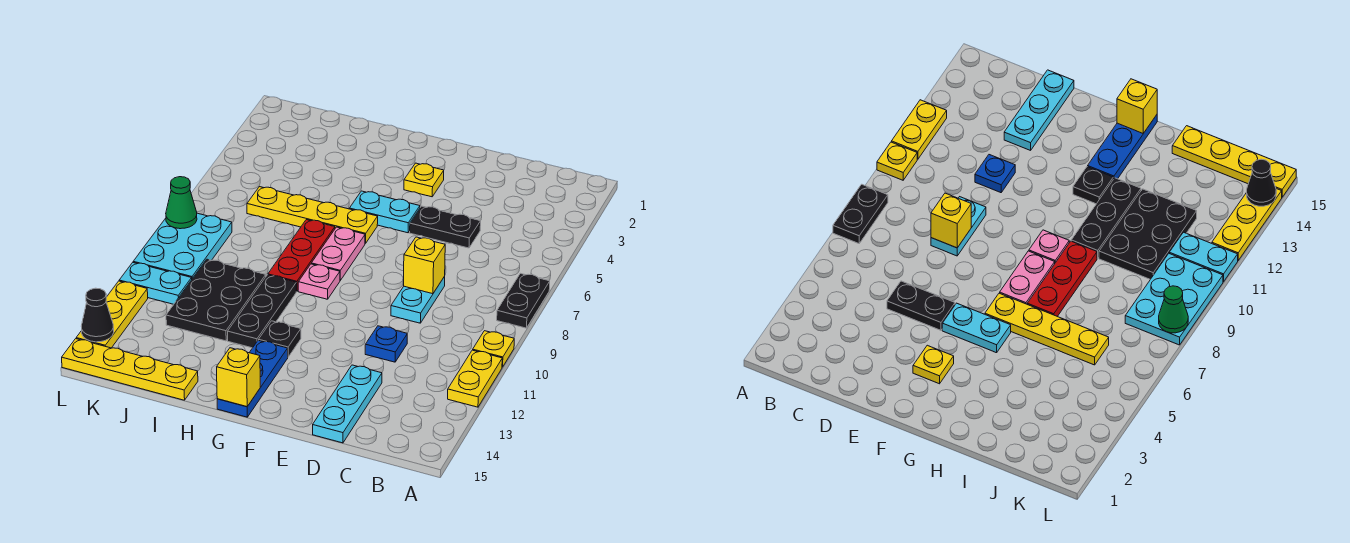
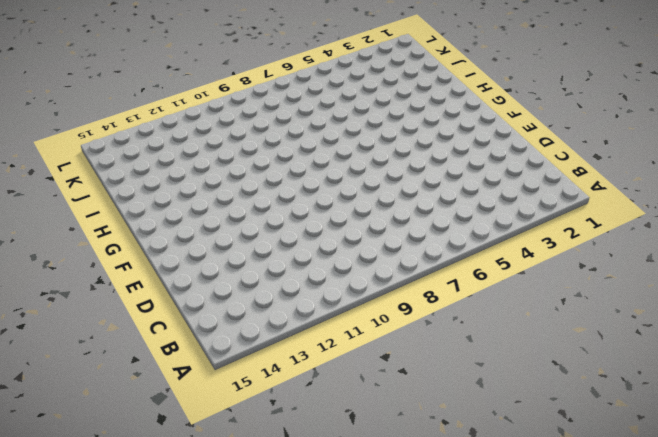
none -> black plate A7:A8 level 1
none -> yellow plate A10 level 1
none -> yellow plate A11:A12 level 1

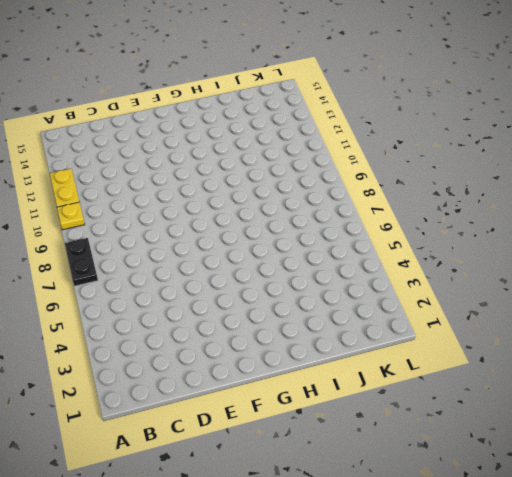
none -> black plate D5:E5 level 1
none -> cyan plate D8:D9 level 1
none -> blue plate D11 level 1

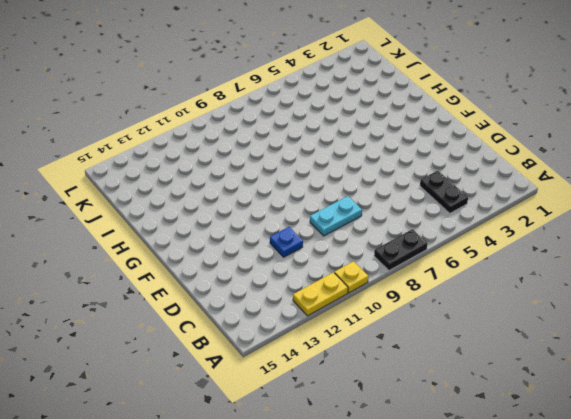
black plate B4:C4 level 1 -> black plate D5:E5 level 1
none -> cyan plate D13:D15 level 1
none -> yellow plate F3 level 1
none -> cyan plate F5:G5 level 1

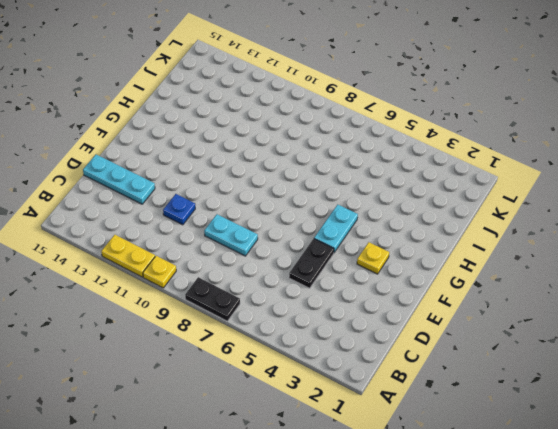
none -> yellow plate G6:J6 level 1
none -> pink plate G7:G8 level 1
none -> pink plate G9 level 1

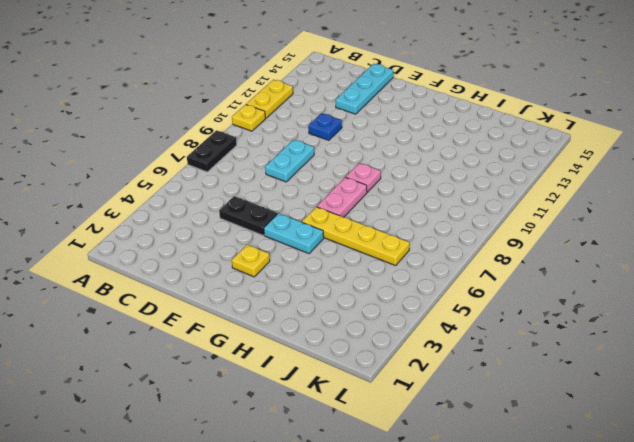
none -> black plate G12 level 1
none -> blue plate G13:G15 level 1
none -> red plate H7:H9 level 1

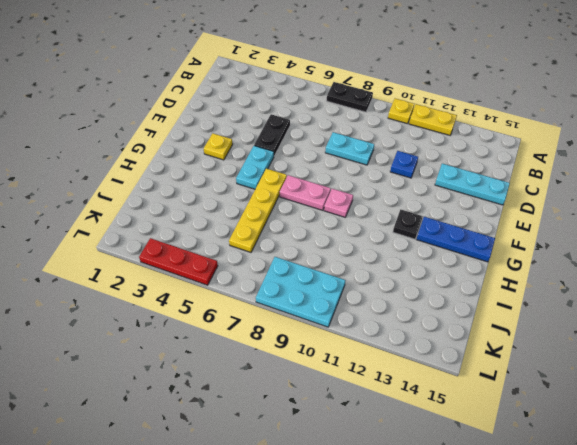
red plate L3:L5 level 1 -> red plate H7:H9 level 1
none -> black plate H10:H12 level 1
none -> black plate I10:J12 level 1
none -> yellow plate I15:L15 level 1

